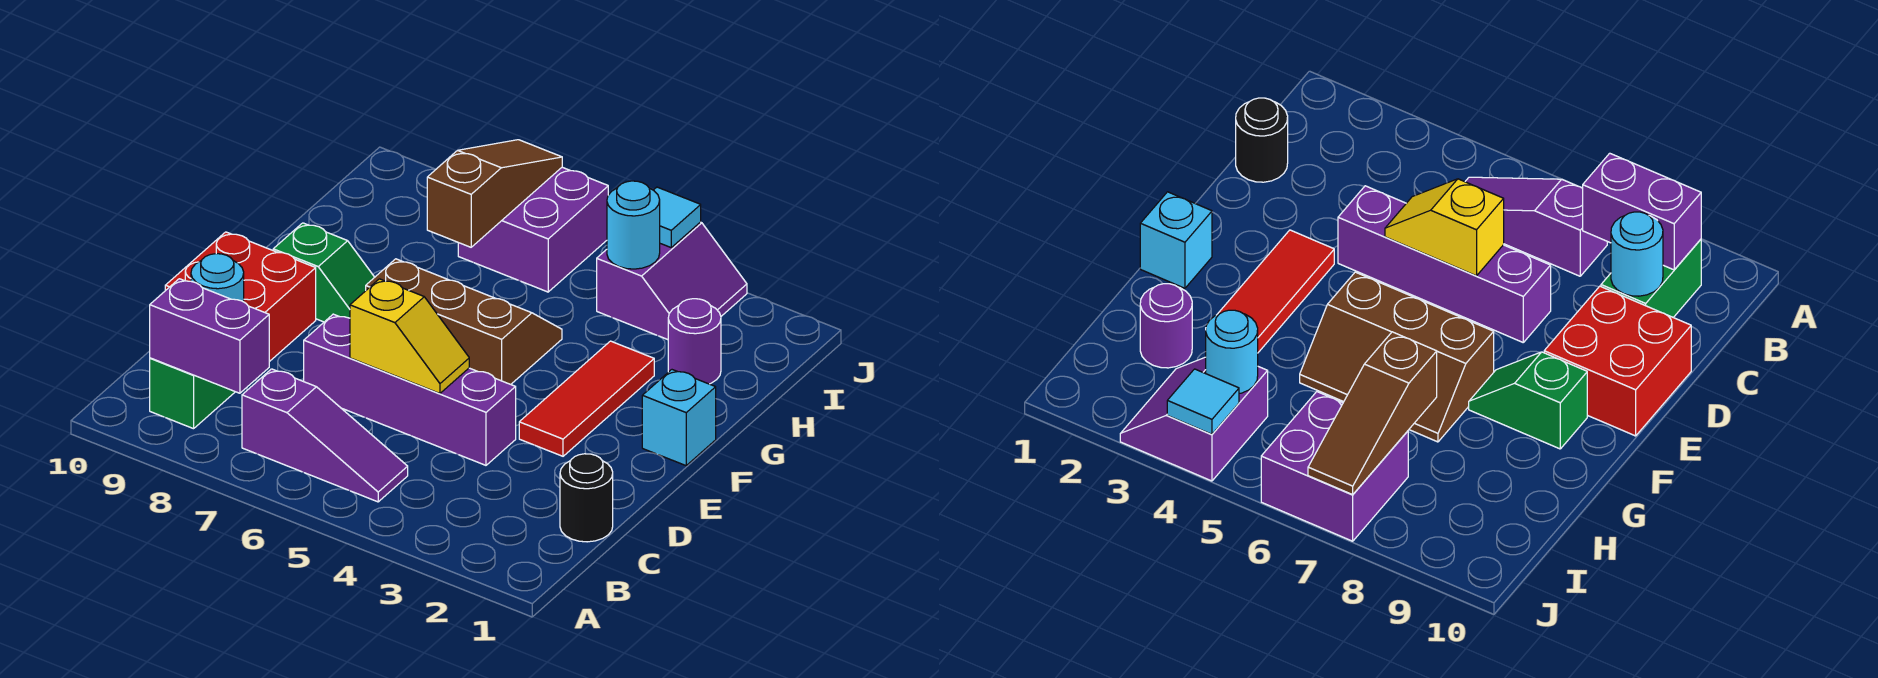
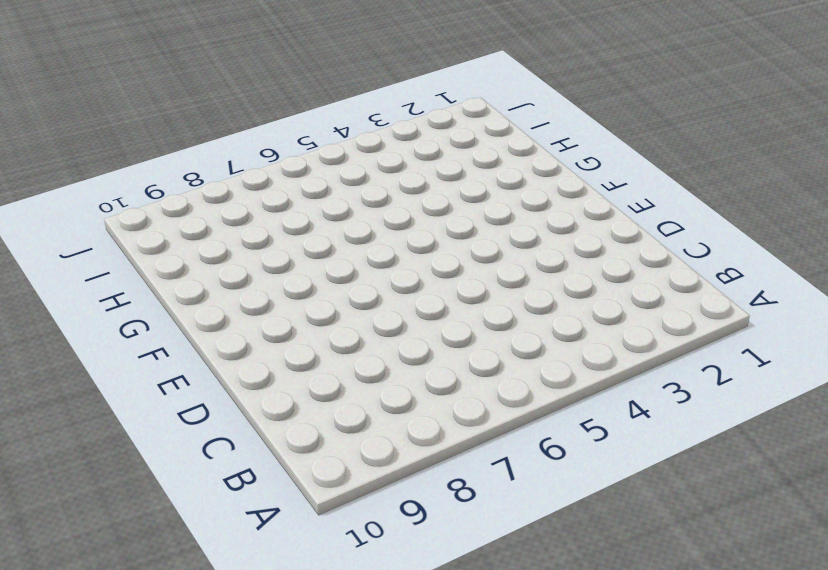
none -> purple slope B5:B7 level 1 top 7
none -> green brick B9:C9 level 1
none -> black round brick C1 level 1

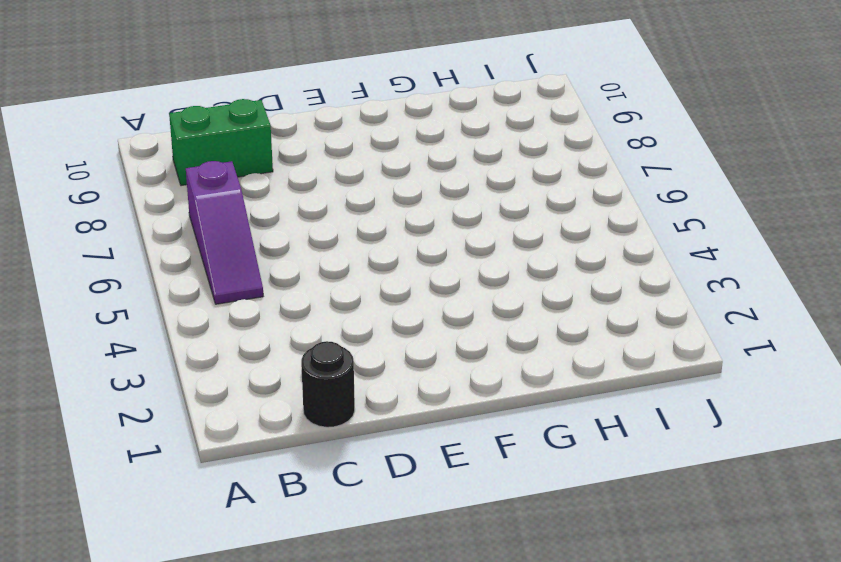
none -> purple brick D4:D7 level 1
none -> red brick D9:E10 level 1
none -> red tile E3:G3 level 1

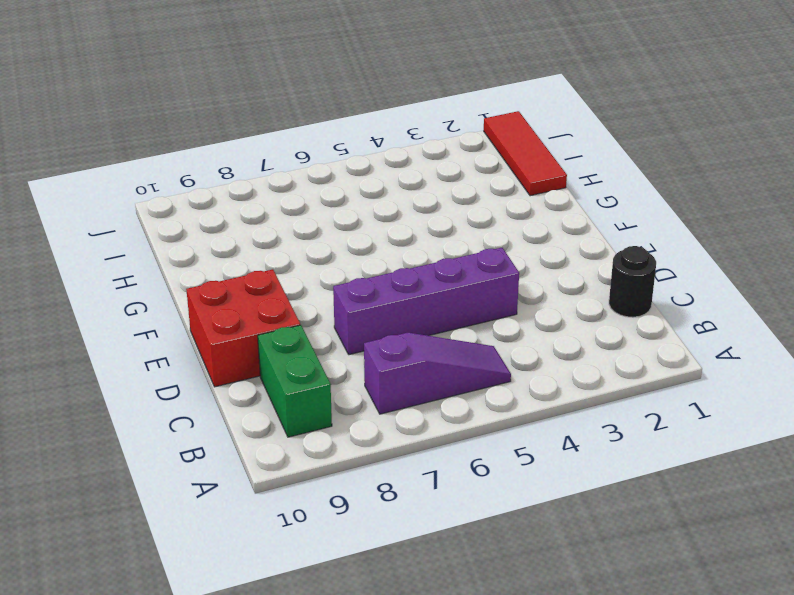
red tile H1:J1 level 1 -> red tile E3:G3 level 1
none -> cyan brick F1 level 1
none -> brown slope F5:G7 level 1 top F
none -> green slope F8:F9 level 1 top 9

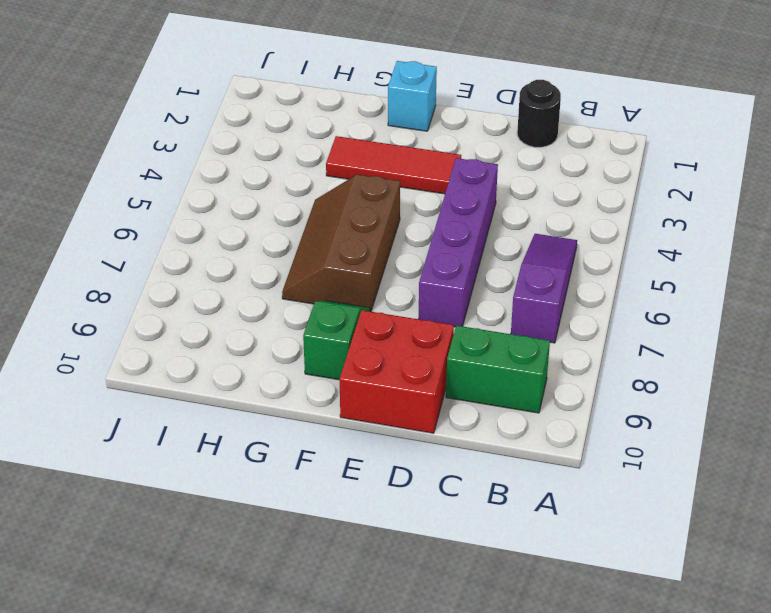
none -> purple round brick H2 level 1
none -> purple slope I3:J4 level 1 top 4
none -> purple brick I6:J7 level 1

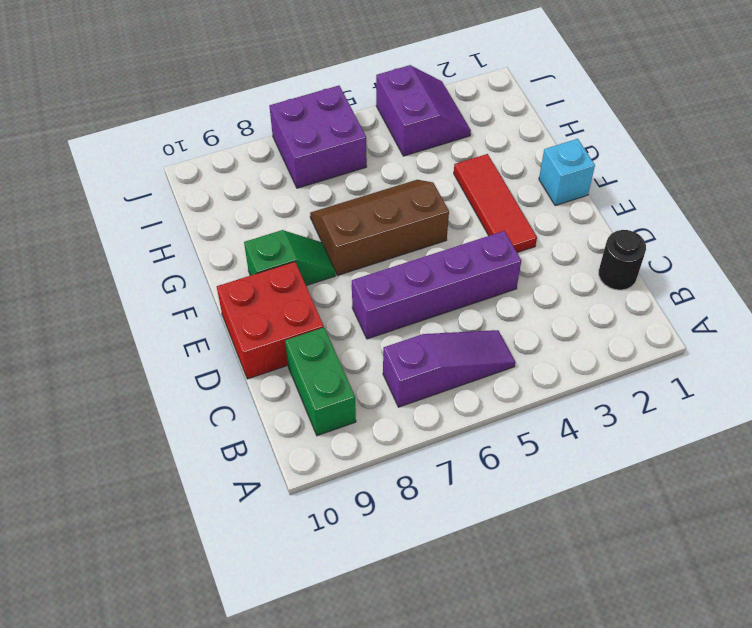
none -> purple round brick H2 level 1
none -> purple brick B8:B9 level 2
none -> cyan round brick C9 level 2

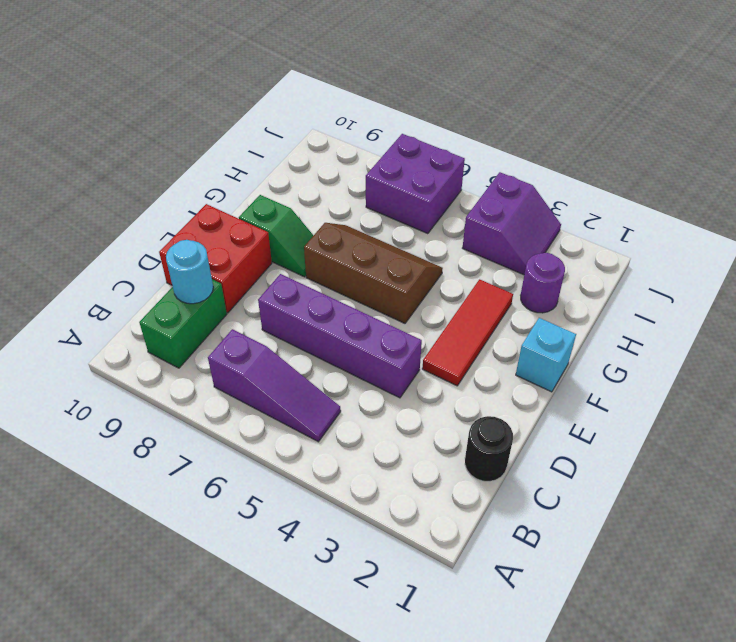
none -> purple brick B8:B9 level 2
none -> yellow slope D5:D6 level 2 top 6
none -> brown slope H7:J7 level 2 top H

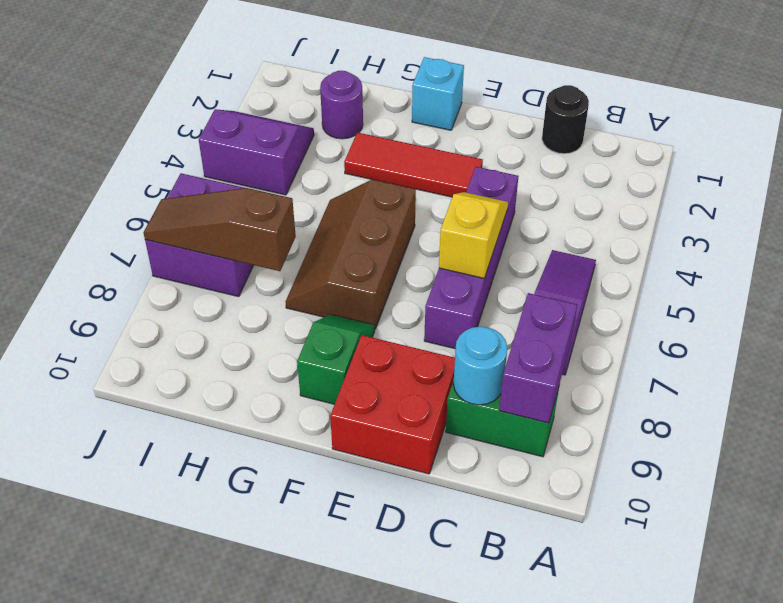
none -> cyan round brick I4 level 2
none -> cyan tile J4 level 2

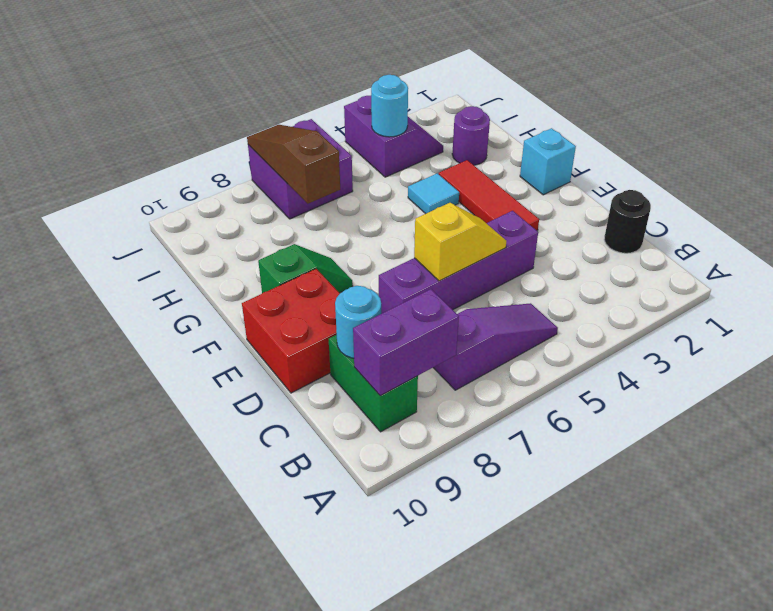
cyan tile G4 level 1 -> cyan tile J4 level 2
none -> brown slope F5:G7 level 1 top F

